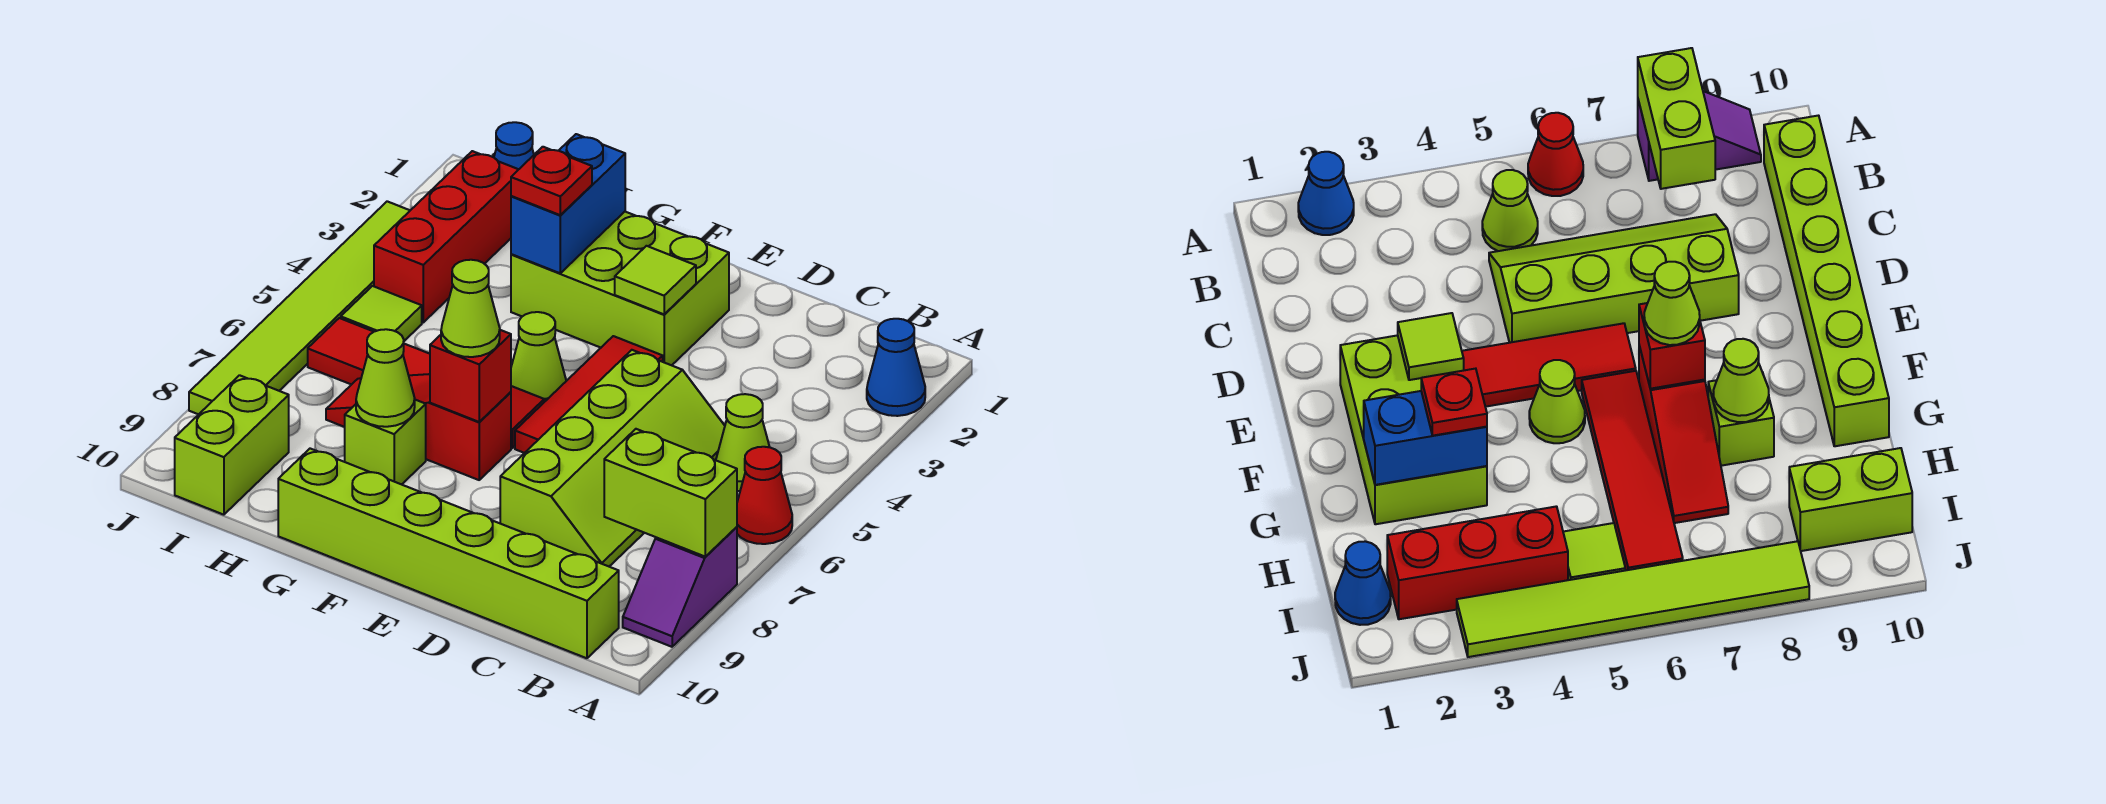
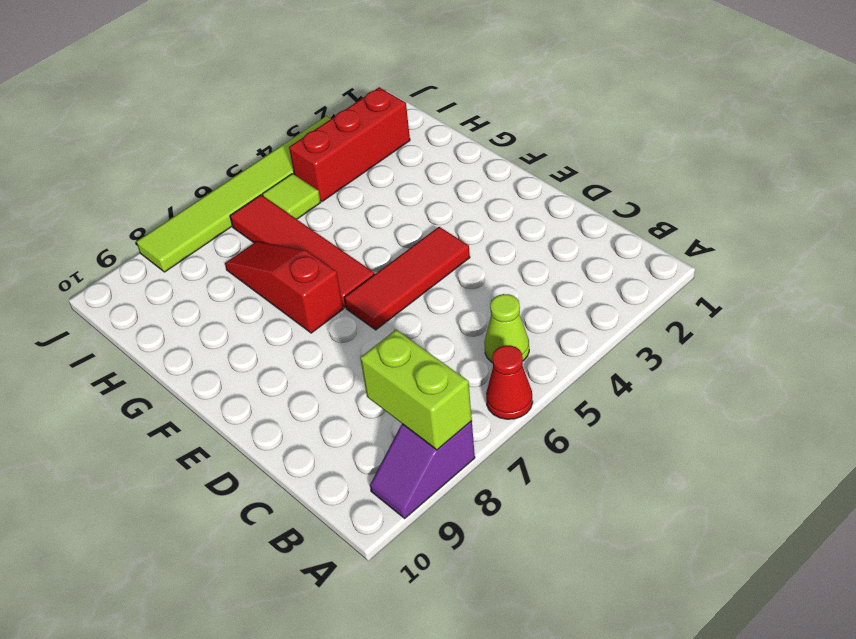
none -> blue cone A2 level 1
none -> lime brick B10:G10 level 1
none -> lime slope C5:D8 level 1 top D

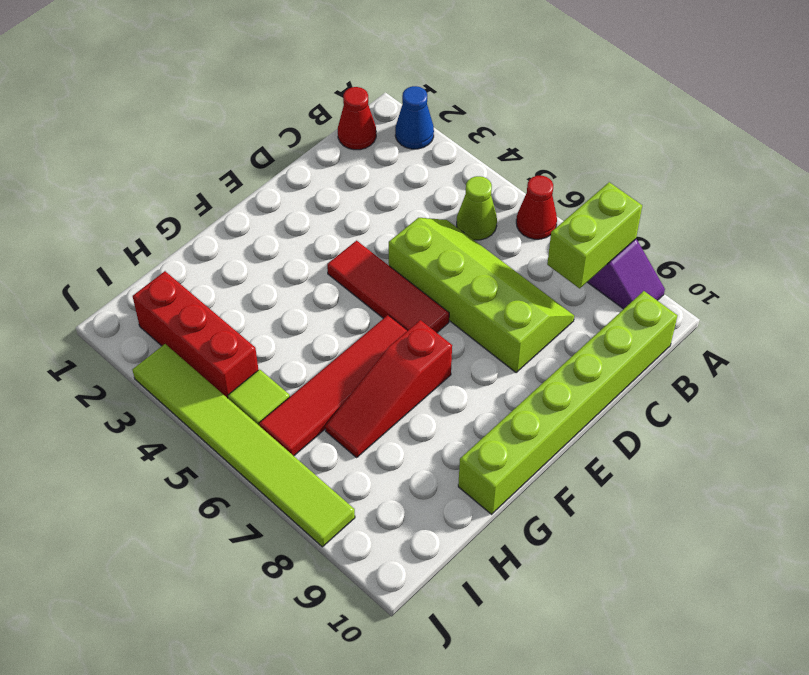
red cone B1 level 1 -> none
none -> lime brick E2:G3 level 1
none -> lime cone F5 level 1
none -> lime brick G8 level 1

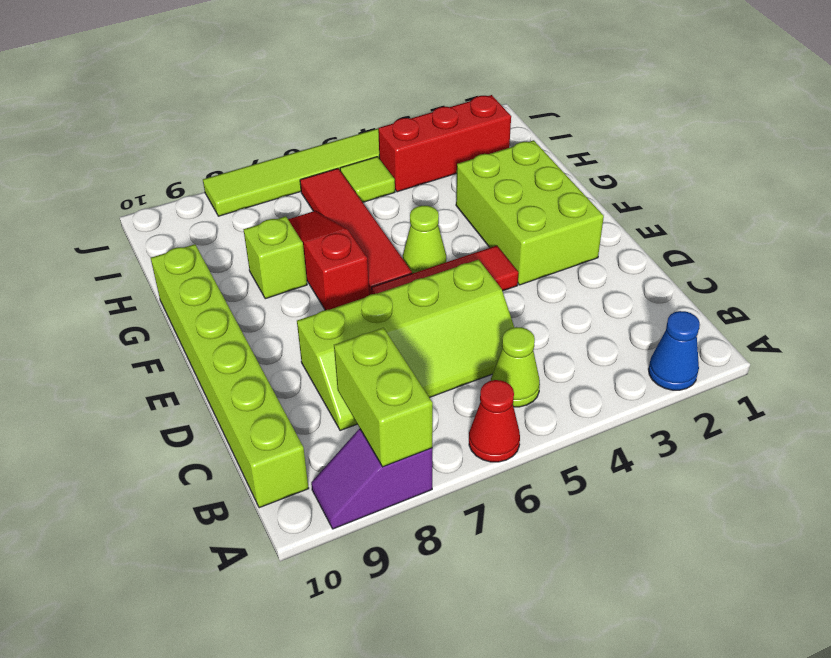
none -> blue cone I1 level 1
none -> lime brick I9:I10 level 1
none -> lime tile E3 level 2

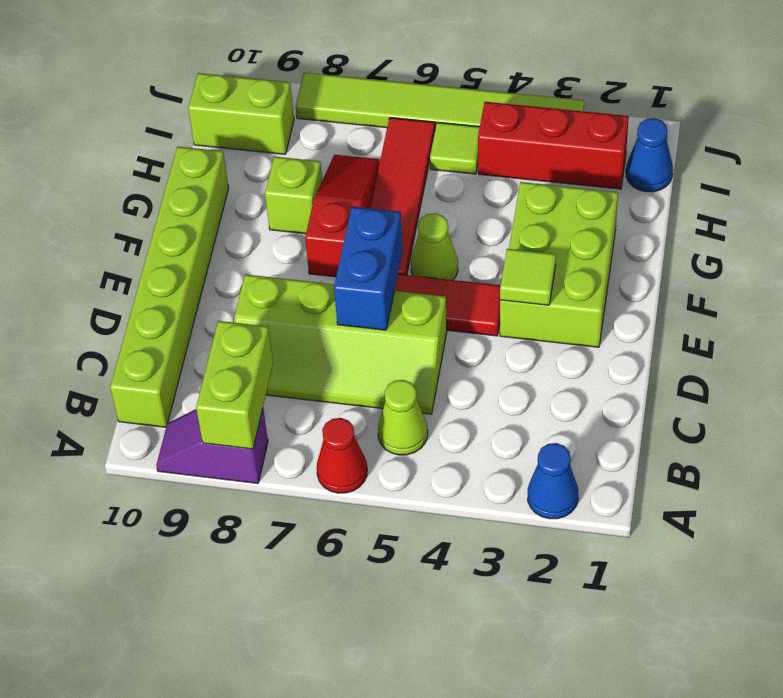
blue brick D6:E6 level 2 -> blue brick G2:G3 level 2
none -> red brick F7 level 2
none -> lime cone G8 level 2
none -> lime cone F7 level 3

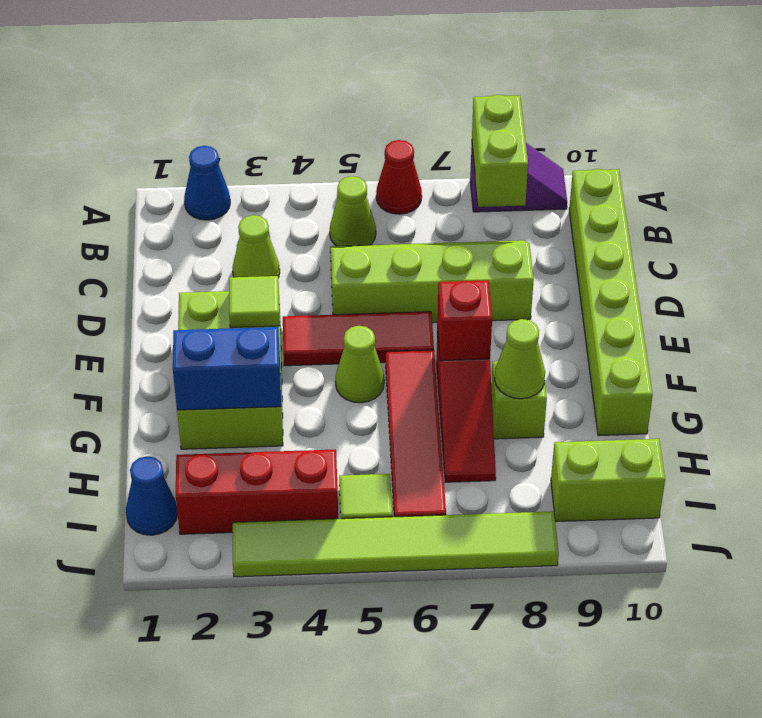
lime cone C3 level 1 -> lime cone F7 level 3
none -> red plate G3 level 3

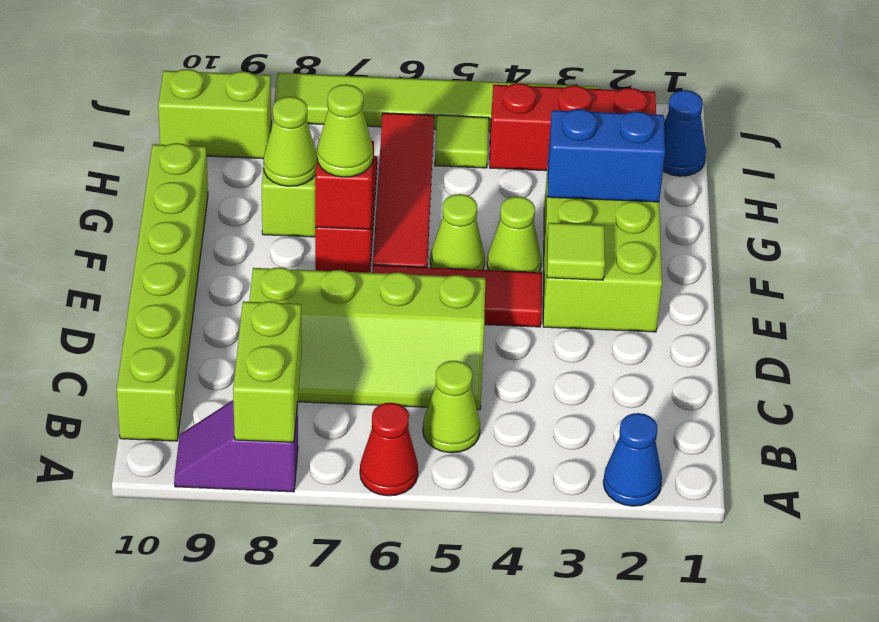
lime cone F4 level 1 -> none
none -> red plate G3 level 3

